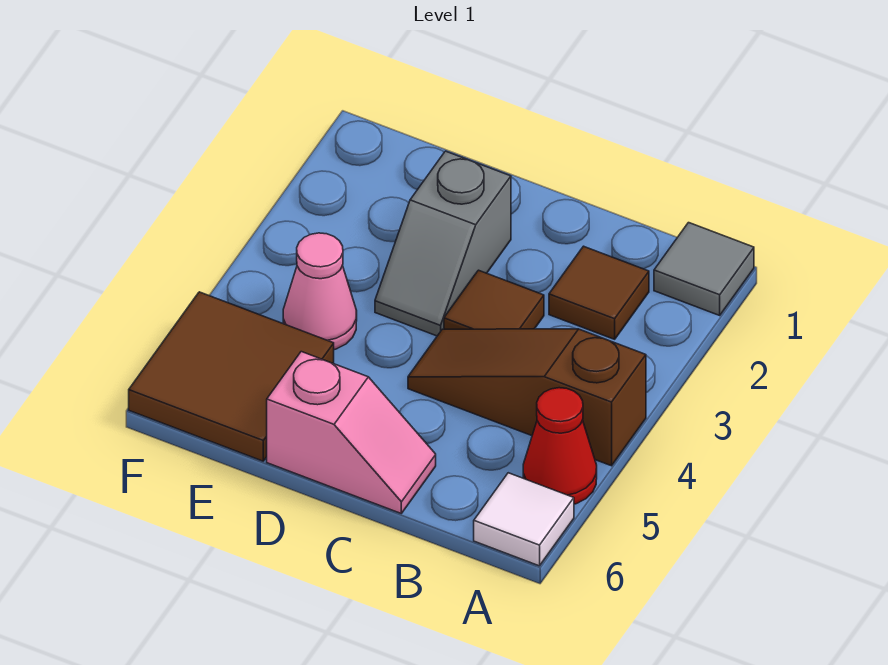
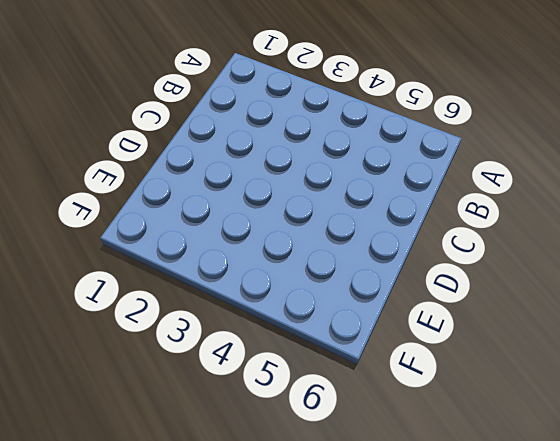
none -> grey tile A1 level 1
none -> brown slope A4:C4 level 1 top A

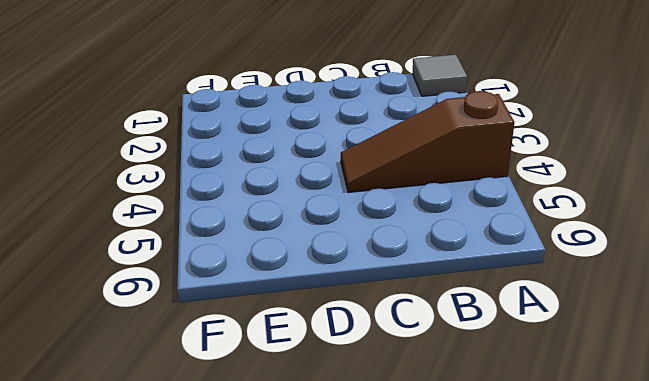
none -> red cone A5 level 1
none -> white tile A6 level 1

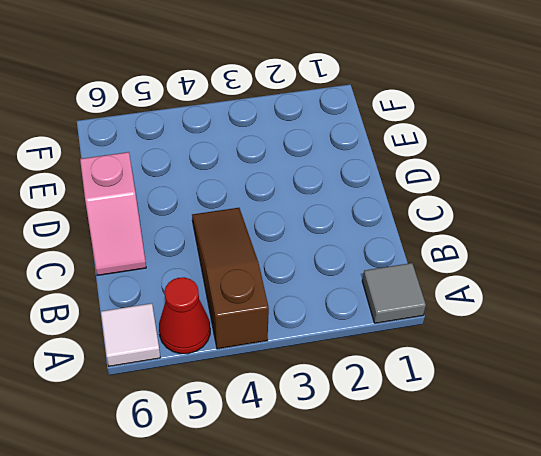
none -> brown tile B2 level 1
none -> brown tile C3 level 1

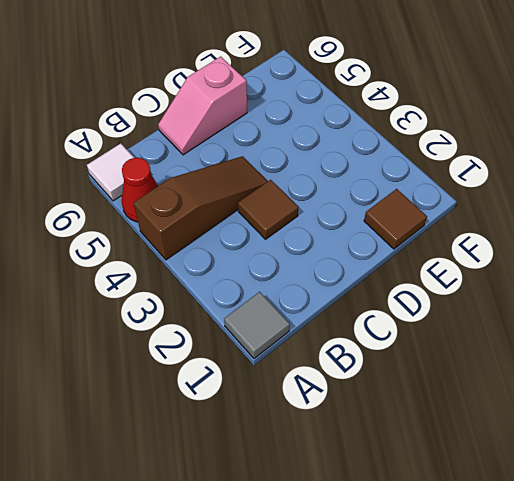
brown tile E1 level 1 -> brown tile B2 level 1
none -> grey slope D2:D3 level 1 top 2
none -> pink cone E4 level 1

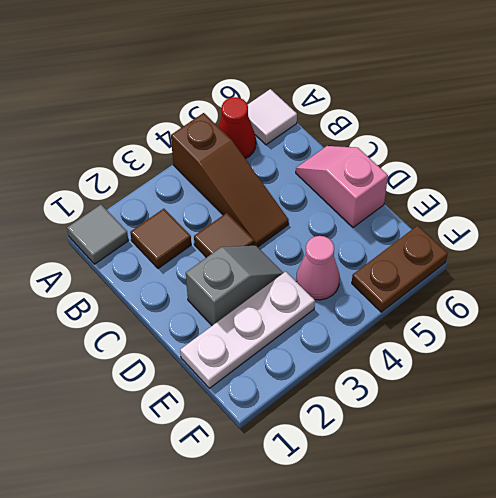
white plate E1:E3 level 1 -> none
brown plate F5:F6 level 1 -> brown tile E5:F6 level 1

